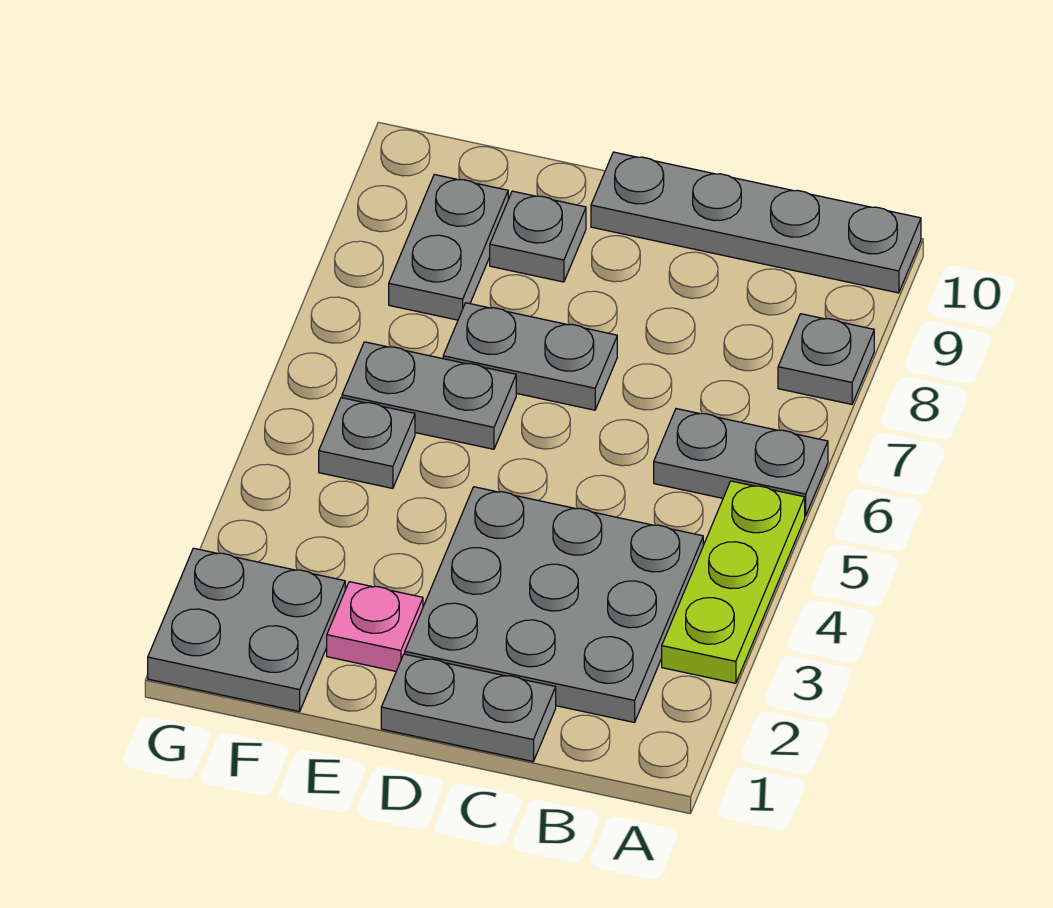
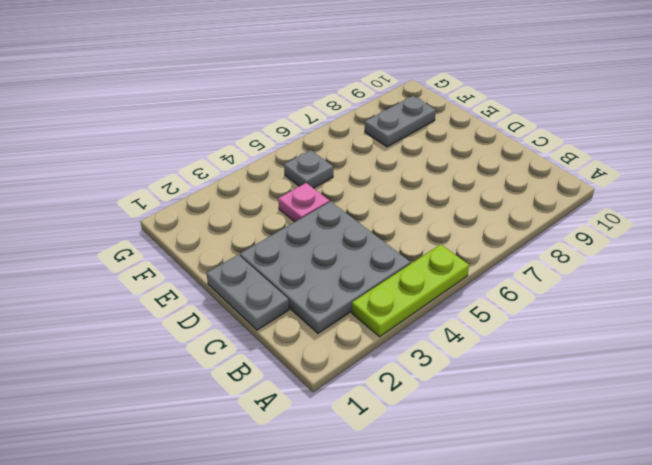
pink plate E4 level 1 -> pink plate E2 level 1
none -> grey plate A6:B6 level 1
none -> grey plate A8 level 1
none -> grey plate A10:D10 level 1

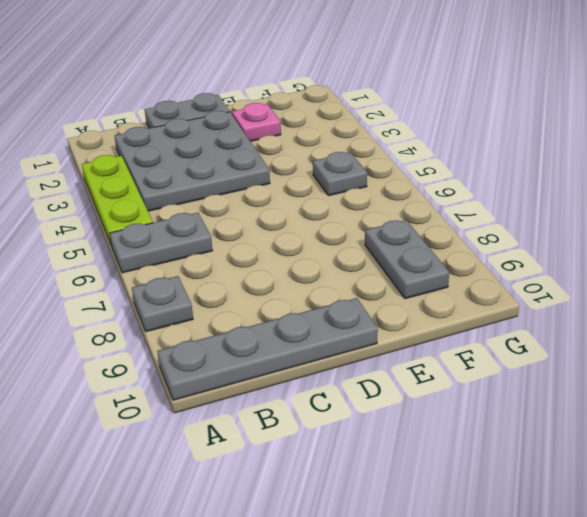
none -> grey plate D7:E7 level 1
none -> grey plate E6:F6 level 1
none -> grey plate E9 level 1

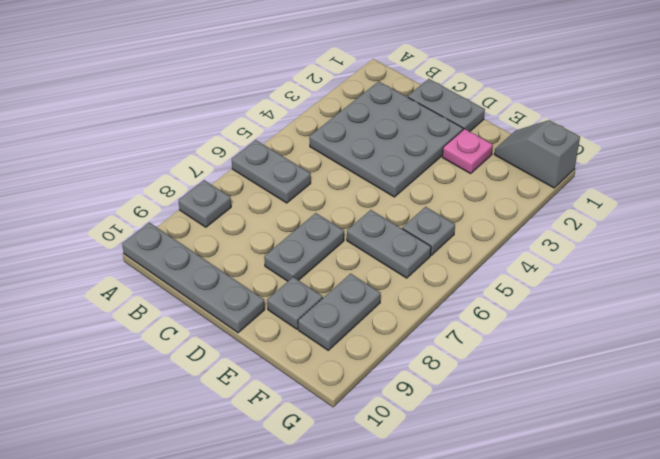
grey plate D7:D8 level 1 -> grey plate D7:E7 level 1
grey slope F1:G1 level 1 top G -> grey plate F1:G2 level 1
none -> lime plate A3:A5 level 1

